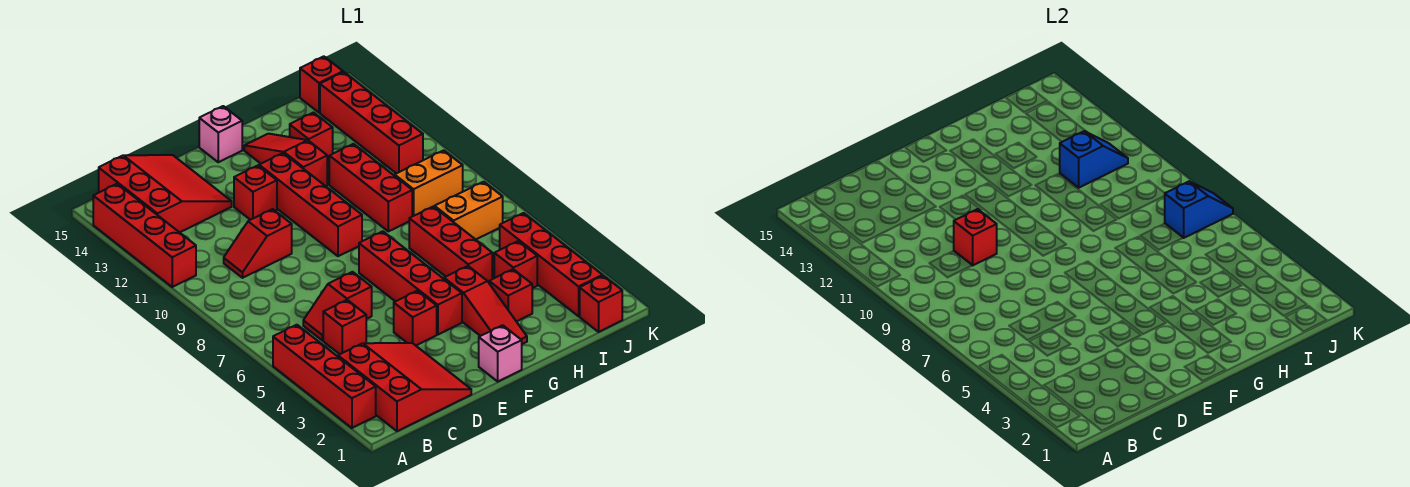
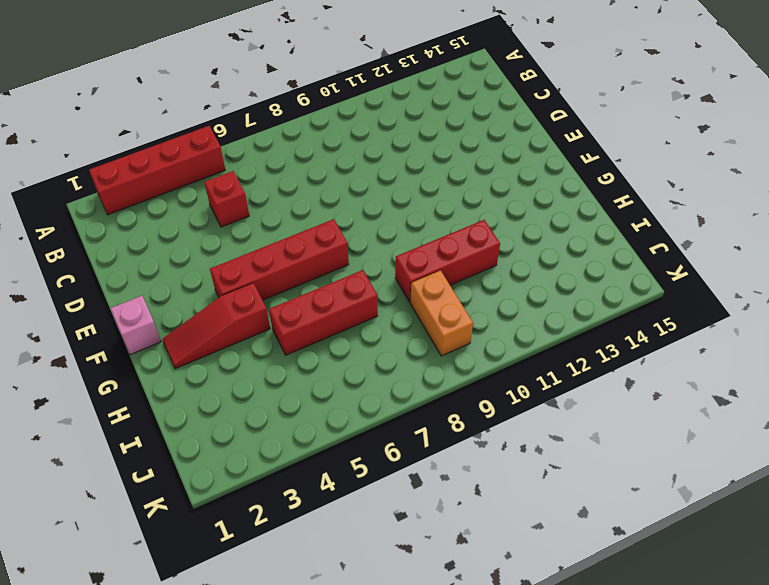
none -> red brick A11:A14 level 1
none -> red slope B1:D3 level 1 top B
none -> red slope B13:D15 level 1 top B

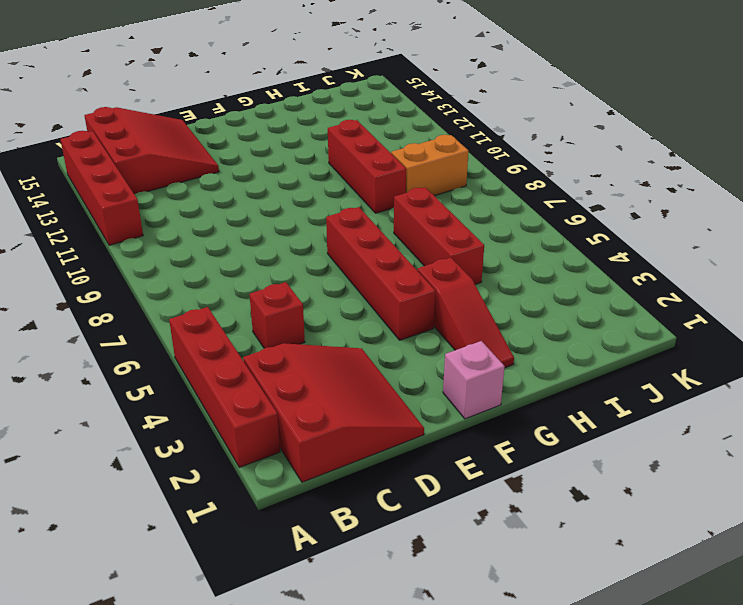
none -> red slope C6:D6 level 1 top D
none -> red slope C10:D10 level 1 top D
none -> red brick E4 level 1

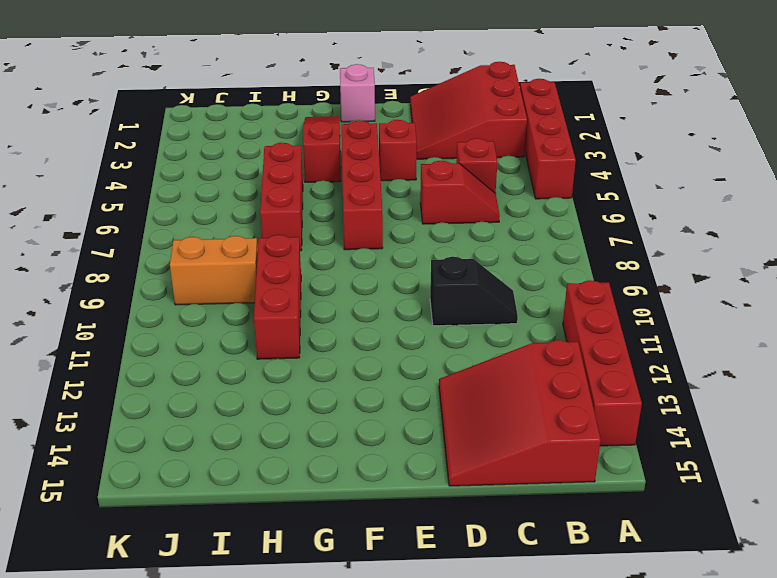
black slope C10:D10 level 1 top D -> red slope C10:D10 level 1 top D
none -> red brick E12 level 1
none -> red brick F9:F12 level 1
none -> pink brick F15 level 1

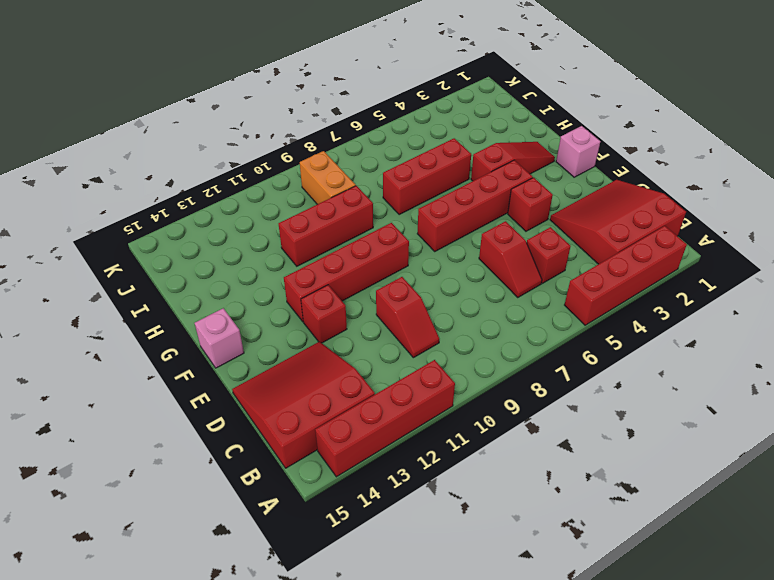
none -> red slope G12:G14 level 1 top 12
none -> red brick H3 level 1
none -> red brick H13 level 1

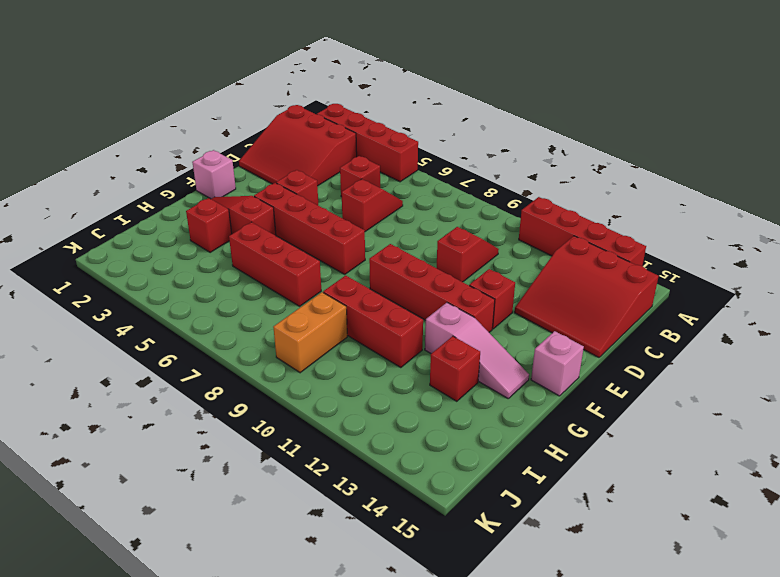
pink slope G12:G14 level 1 top 12 -> red slope G12:G14 level 1 top 12
none -> red brick I4 level 1
none -> orange brick I7:J7 level 1
none -> red brick J1 level 1

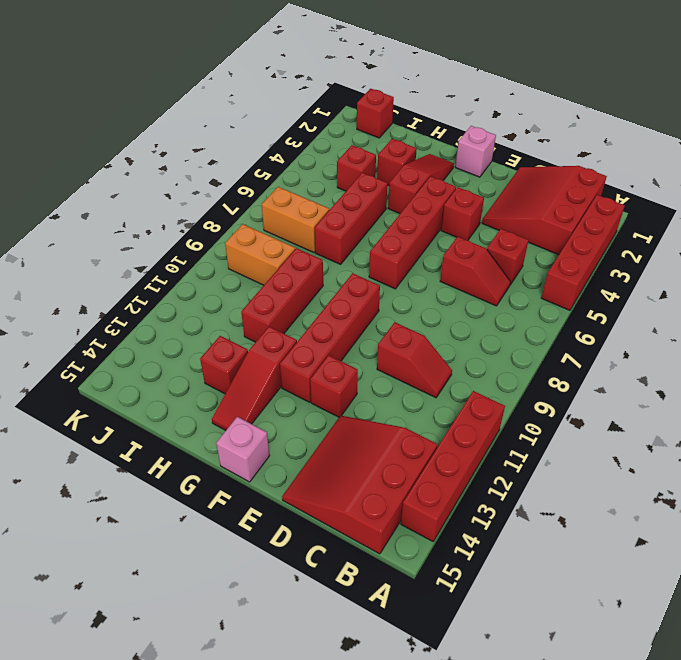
none -> red brick J2:J5 level 1
none -> red brick J11:J14 level 1
none -> red brick J15 level 1

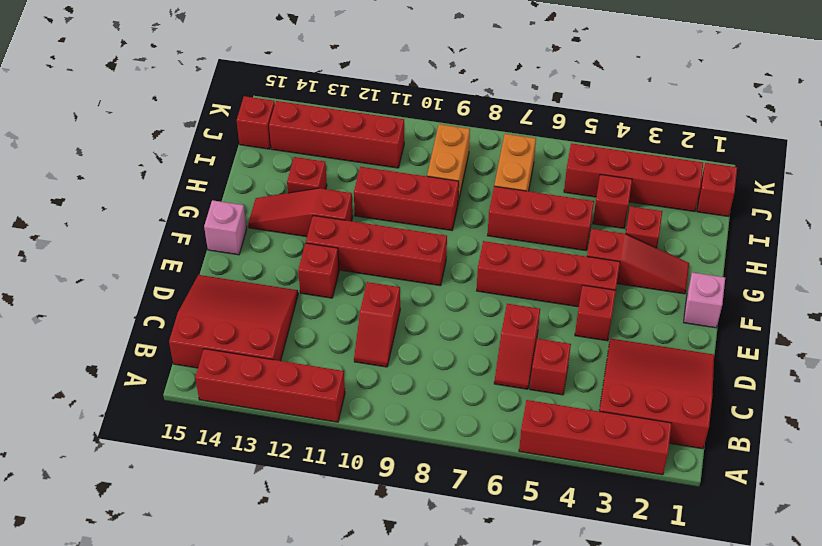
none -> red brick D10 level 2
none -> blue slope I11:J11 level 2 top I
none -> blue slope J7:K7 level 2 top J

